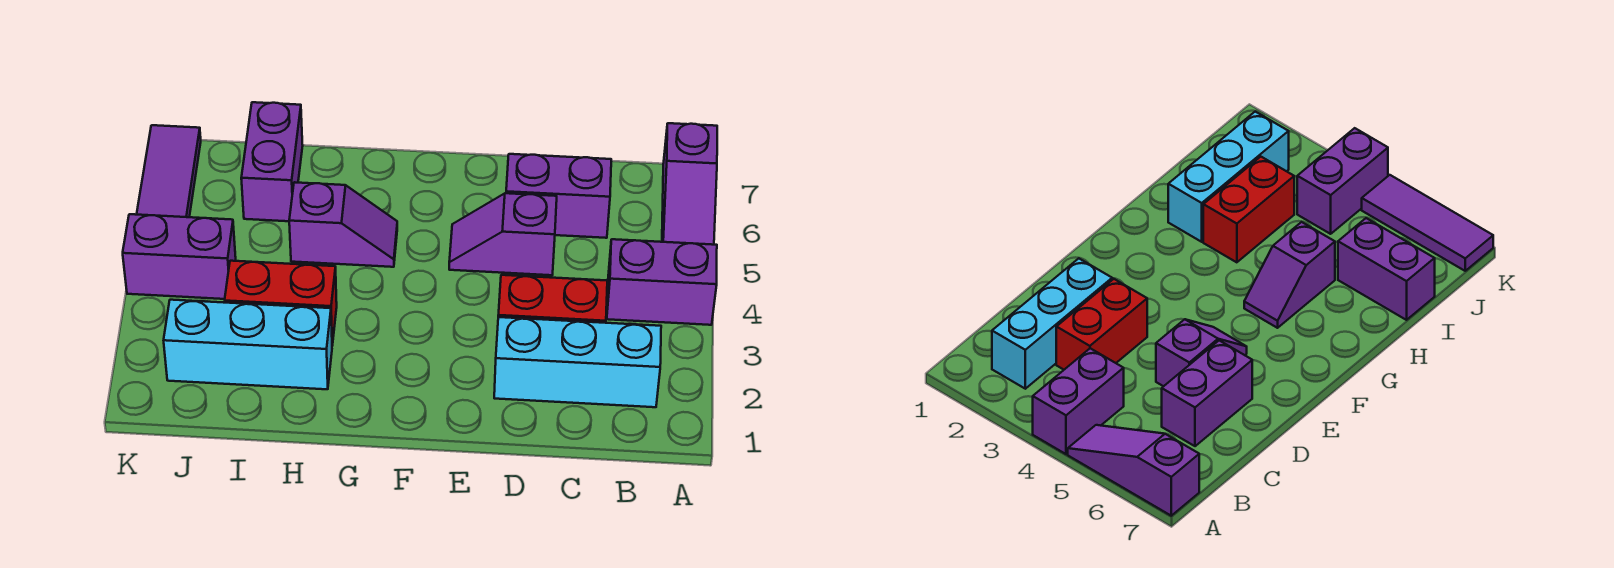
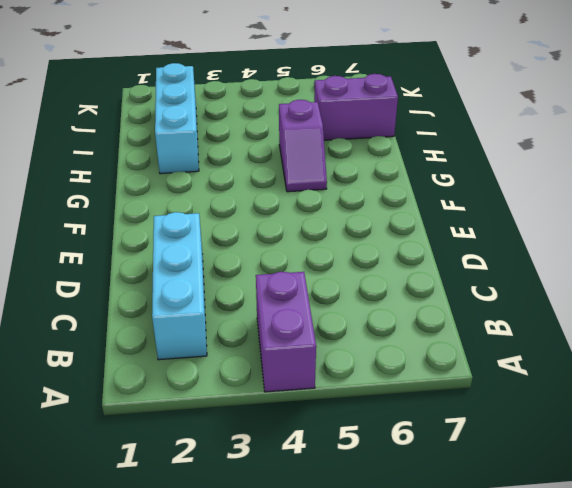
none -> purple slope A5:A7 level 1 top 7
none -> red brick C3:D3 level 1
none -> purple brick C6:D6 level 1

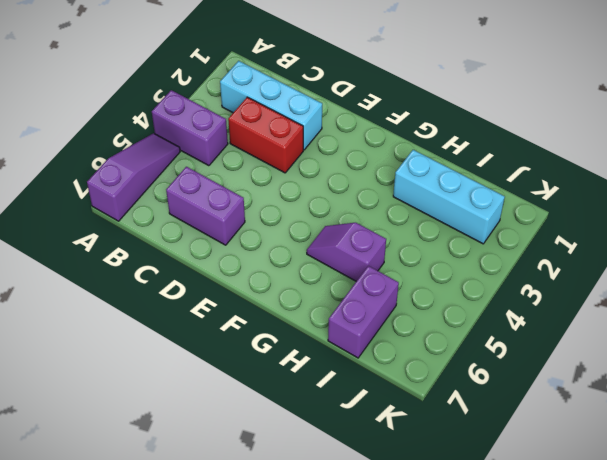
none -> purple slope D5:E5 level 1 top D
none -> red brick H3:I3 level 1
none -> purple brick J4:K4 level 1

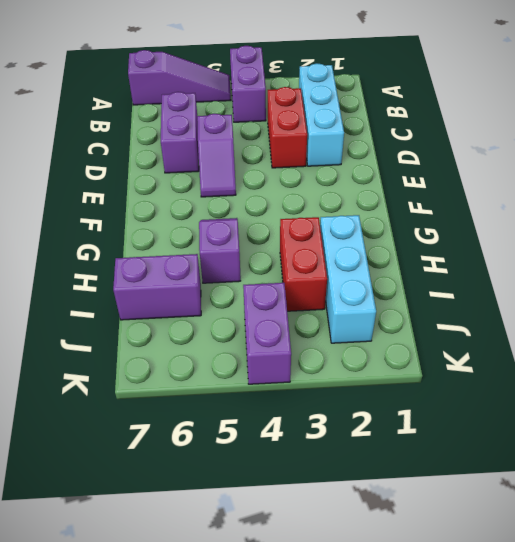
none -> purple tile K5:K7 level 1

